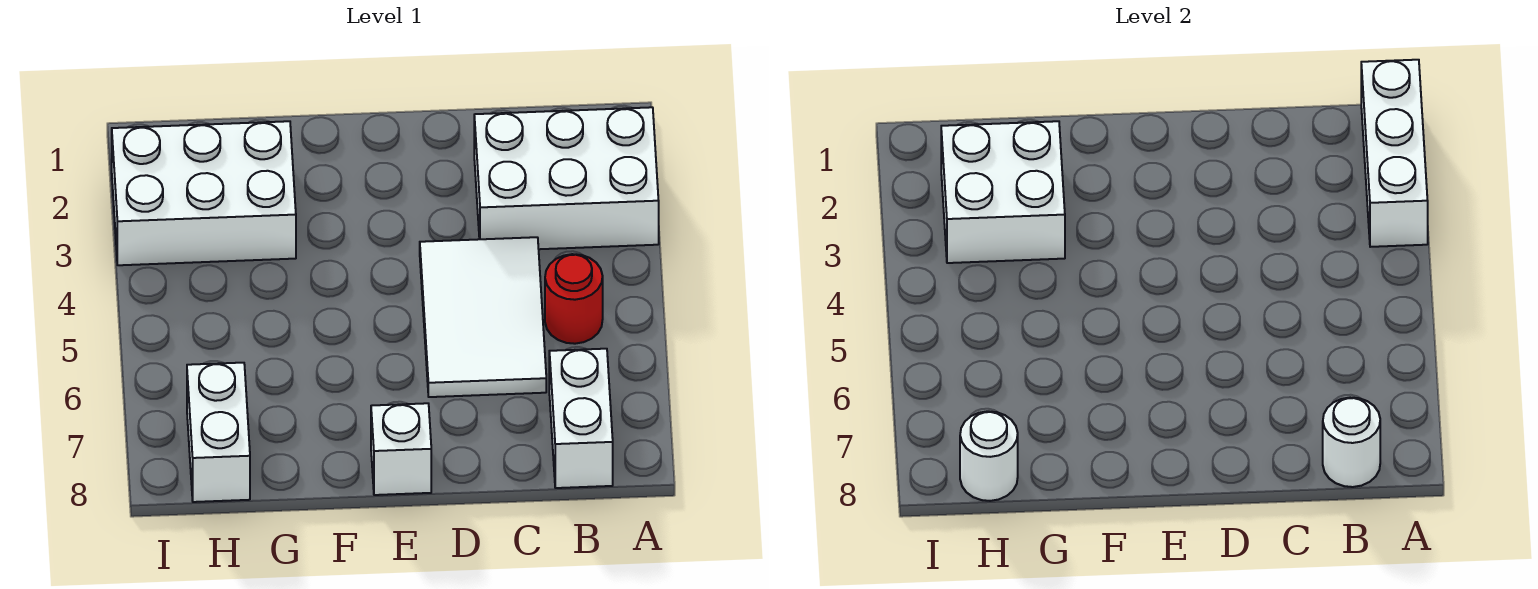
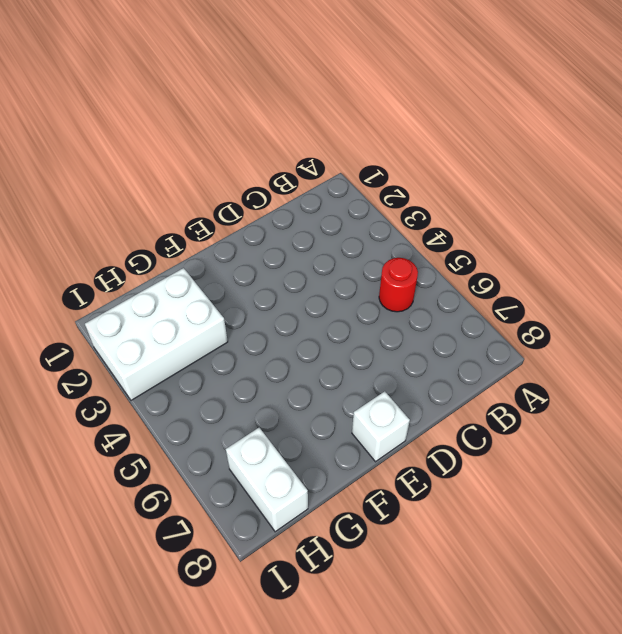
none -> white brick A2:C3 level 1
none -> white brick B7:B8 level 1

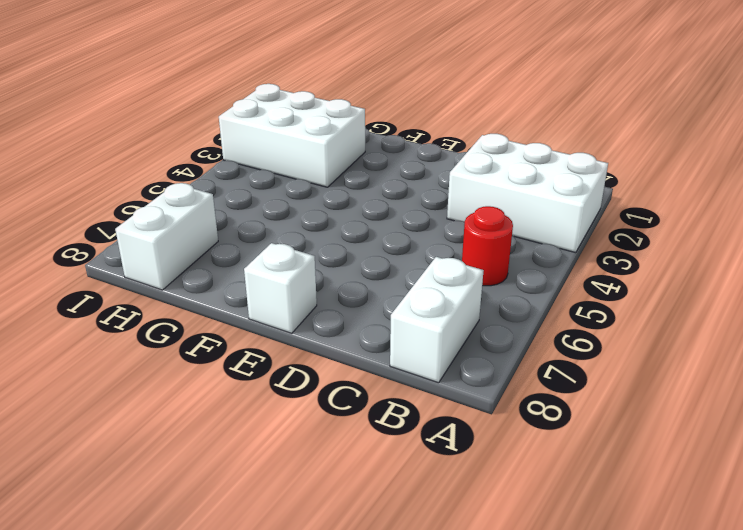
none -> white tile C4:D6 level 1
none -> white brick A1:A3 level 2

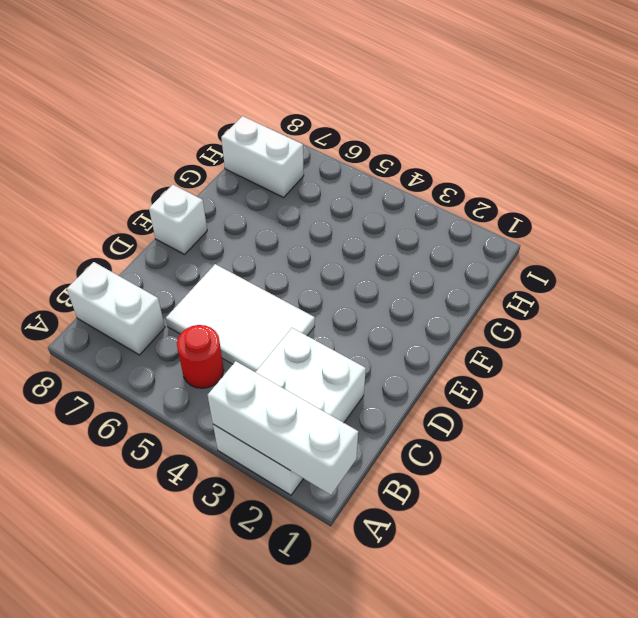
none -> white brick G2:I3 level 1
none -> white round brick B8 level 2

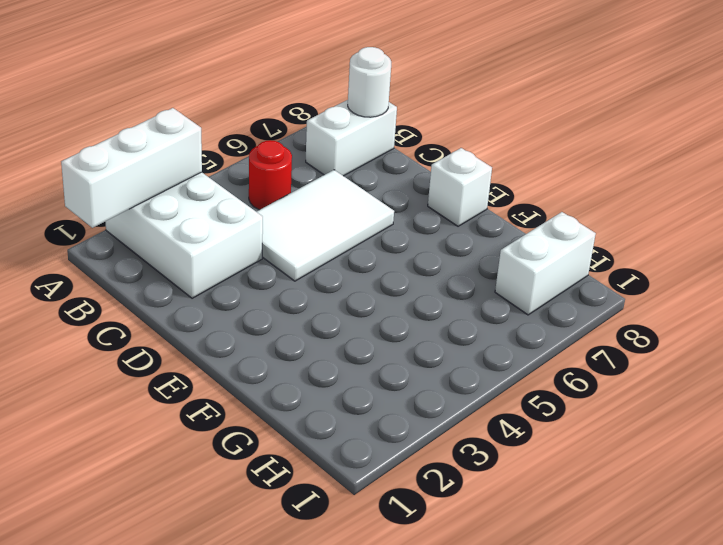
none -> white brick G2:I3 level 1
none -> white brick G2:H3 level 2

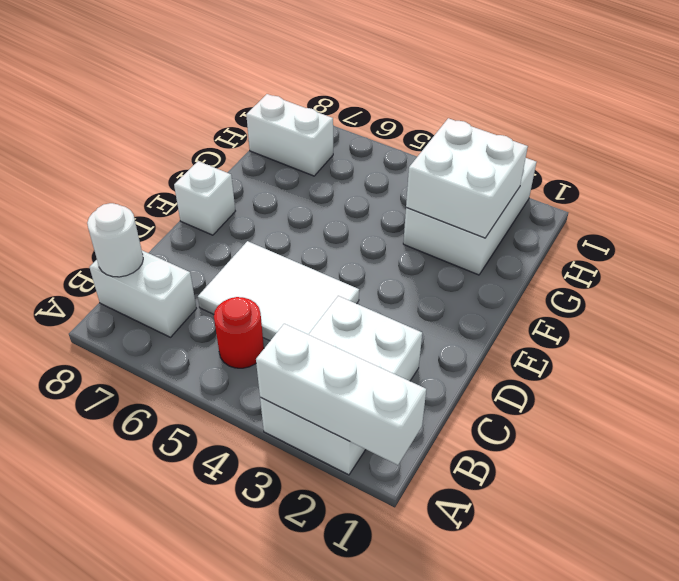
none -> white round brick H8 level 2

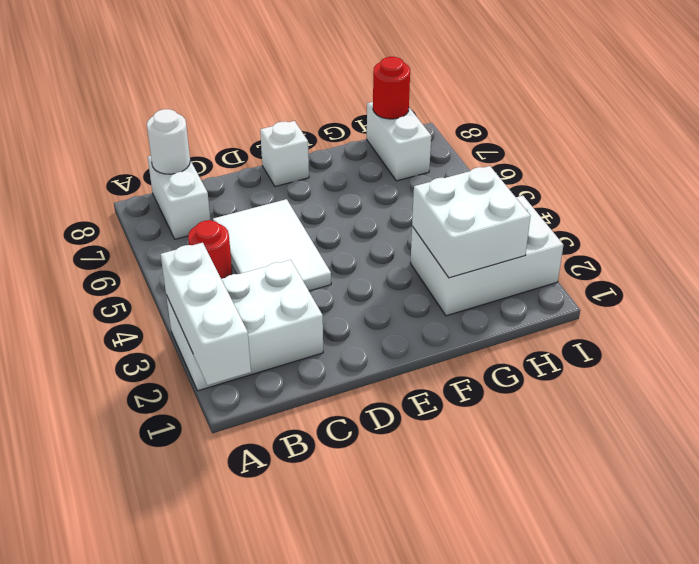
red round brick H8 level 2 -> white round brick H8 level 2

